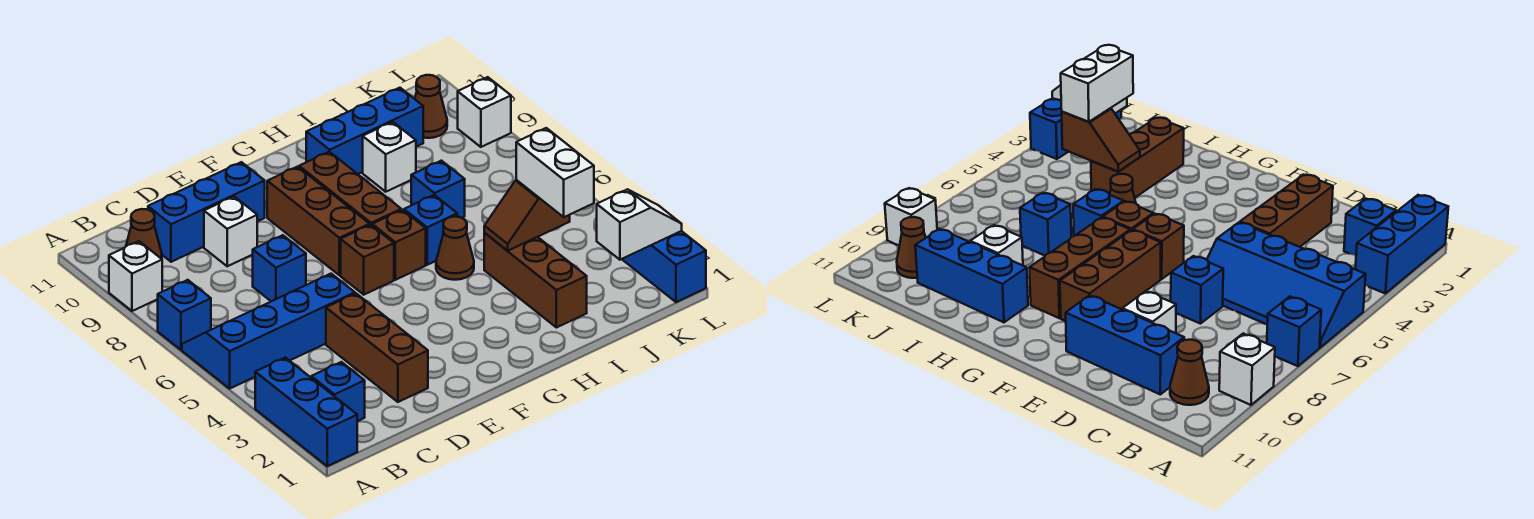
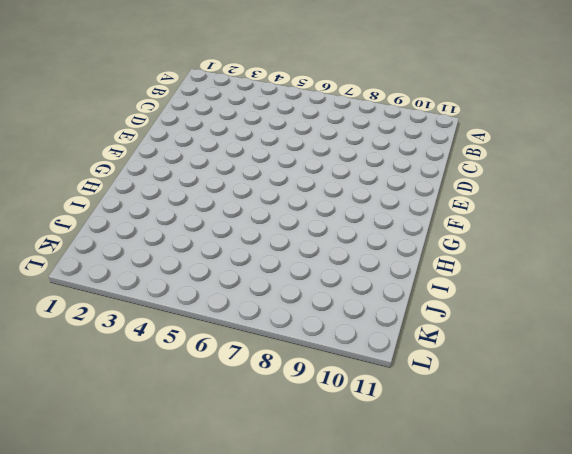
none -> blue brick A1:A3 level 1
none -> blue slope A5:D6 level 1 top 5
none -> blue brick A7 level 1

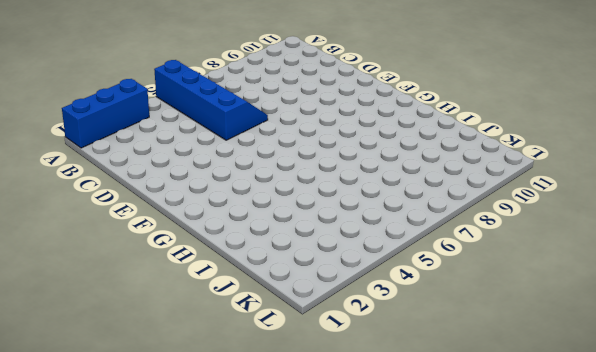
none -> blue brick A7 level 1
none -> white brick A9 level 1
none -> blue brick B2 level 1

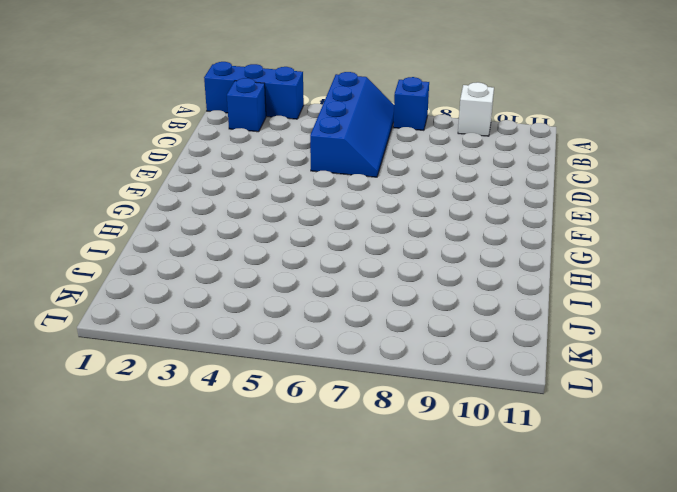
none -> brown cone B10 level 1
none -> blue brick C10:E10 level 1
none -> brown brick D2:D4 level 1

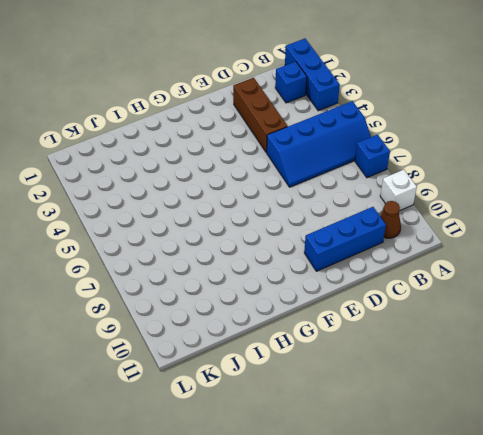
none -> blue brick D7 level 1
none -> white brick D9 level 1
none -> brown brick F6 level 1

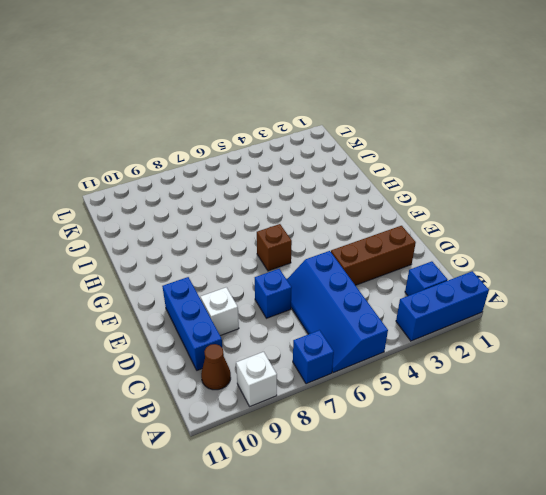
none -> brown brick F7:F9 level 1
none -> brown brick G6 level 1
none -> brown brick G7:G9 level 1

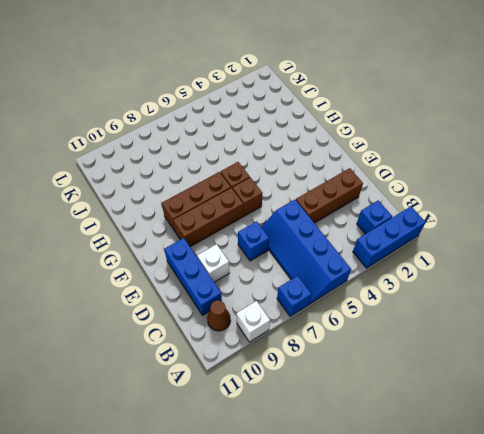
none -> brown cone H5 level 1
none -> blue brick H6 level 1
none -> blue brick H10:J10 level 1

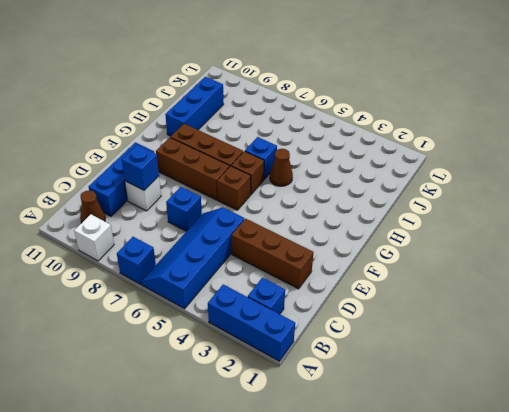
blue brick D9 level 2 -> blue brick I7 level 1
none -> brown brick I2:I4 level 1
none -> white brick I9 level 1
none -> brown cone K10 level 1

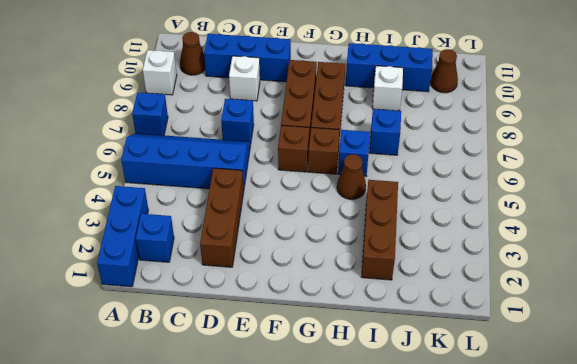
none -> blue brick L1:L3 level 1
none -> white brick L9 level 1
none -> brown slope I4:J4 level 2 top J

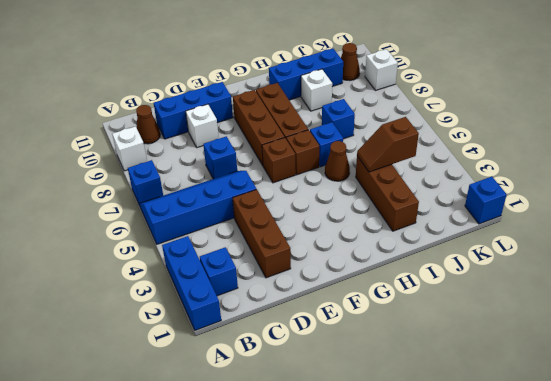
blue brick L1 level 1 -> blue brick L1:L3 level 1
none -> white slope K2:L2 level 2 top K
none -> white brick J3:J4 level 3

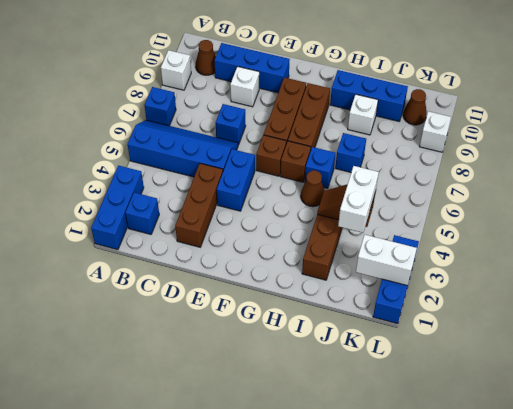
blue brick E4:E5 level 1 -> none
white brick K2:L2 level 2 -> white slope K2:L2 level 2 top K

